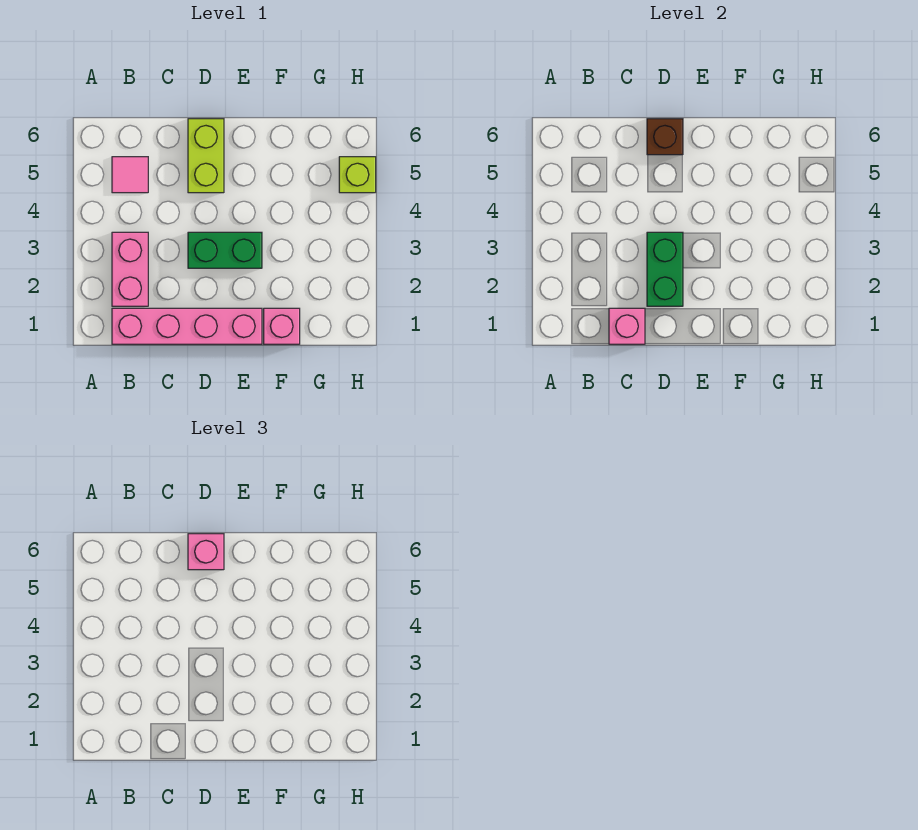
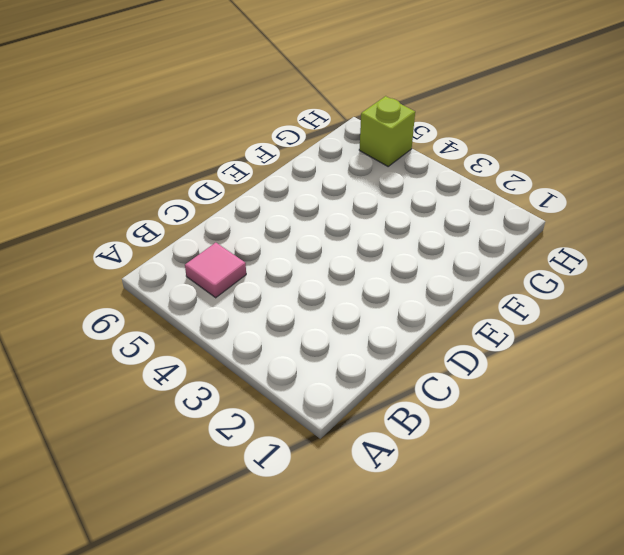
none -> pink brick B1:E1 level 1
none -> pink brick B2:B3 level 1

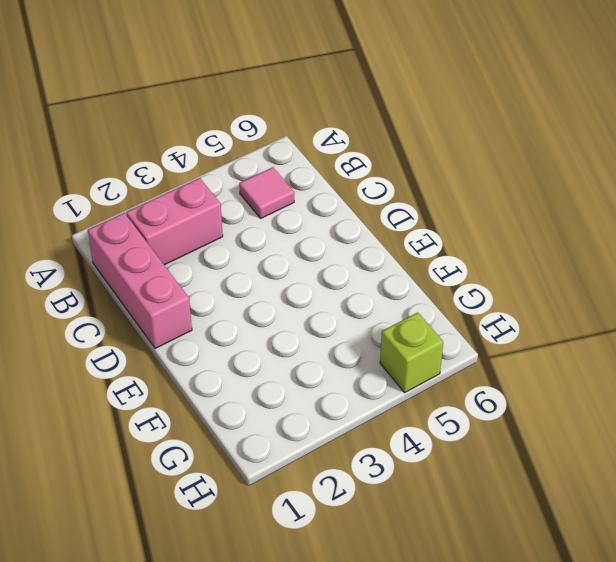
pink brick B1:D1 level 1 -> pink brick B1:E1 level 1
none -> green brick D3:E3 level 1
none -> lime brick D5:D6 level 1

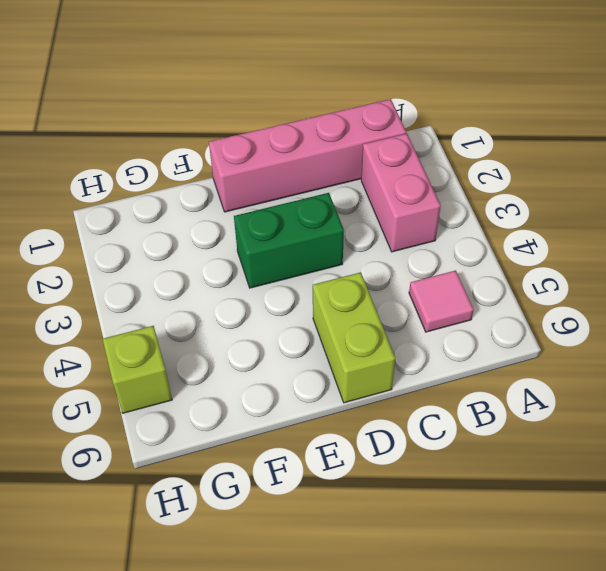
none -> pink brick F1 level 1
none -> pink brick C1 level 2

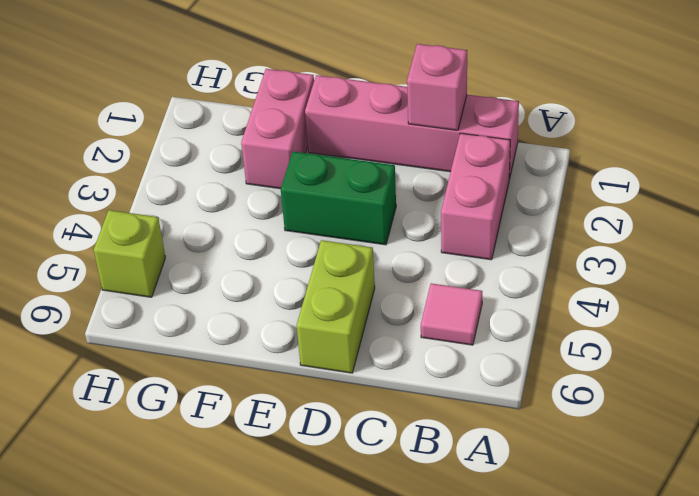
pink brick F1:F2 level 1 -> pink brick F1 level 1
none -> green brick D2:D3 level 2
none -> brown brick D6 level 2

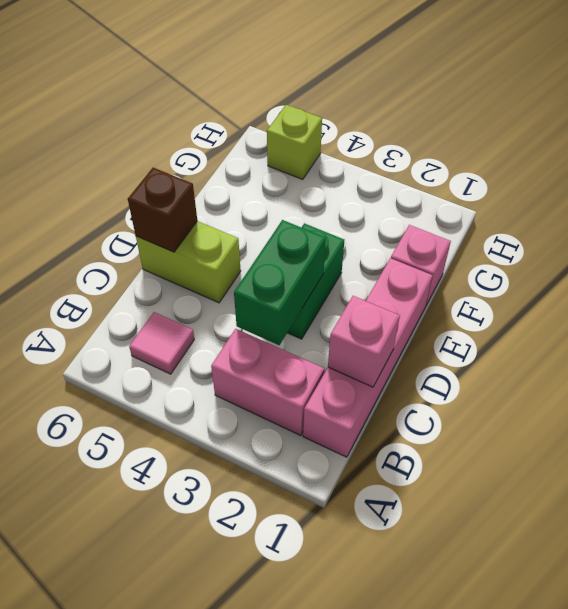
green brick C3:D3 level 2 -> green brick D2:D3 level 2
none -> pink brick D6 level 3

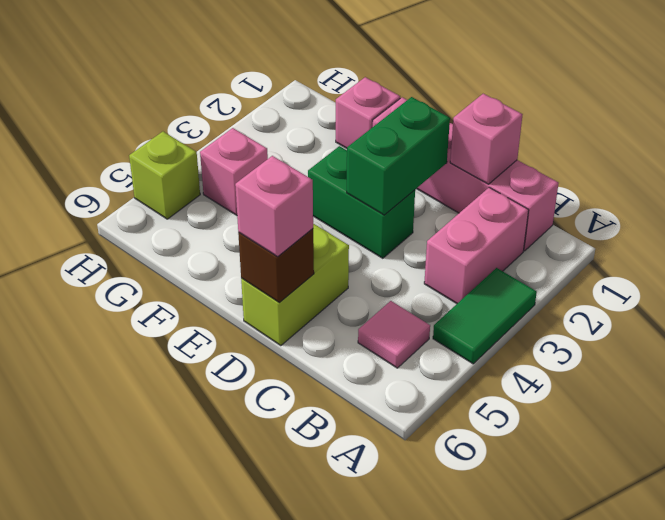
green tile A3:A4 level 1 -> none
pink brick G4 level 1 -> none

